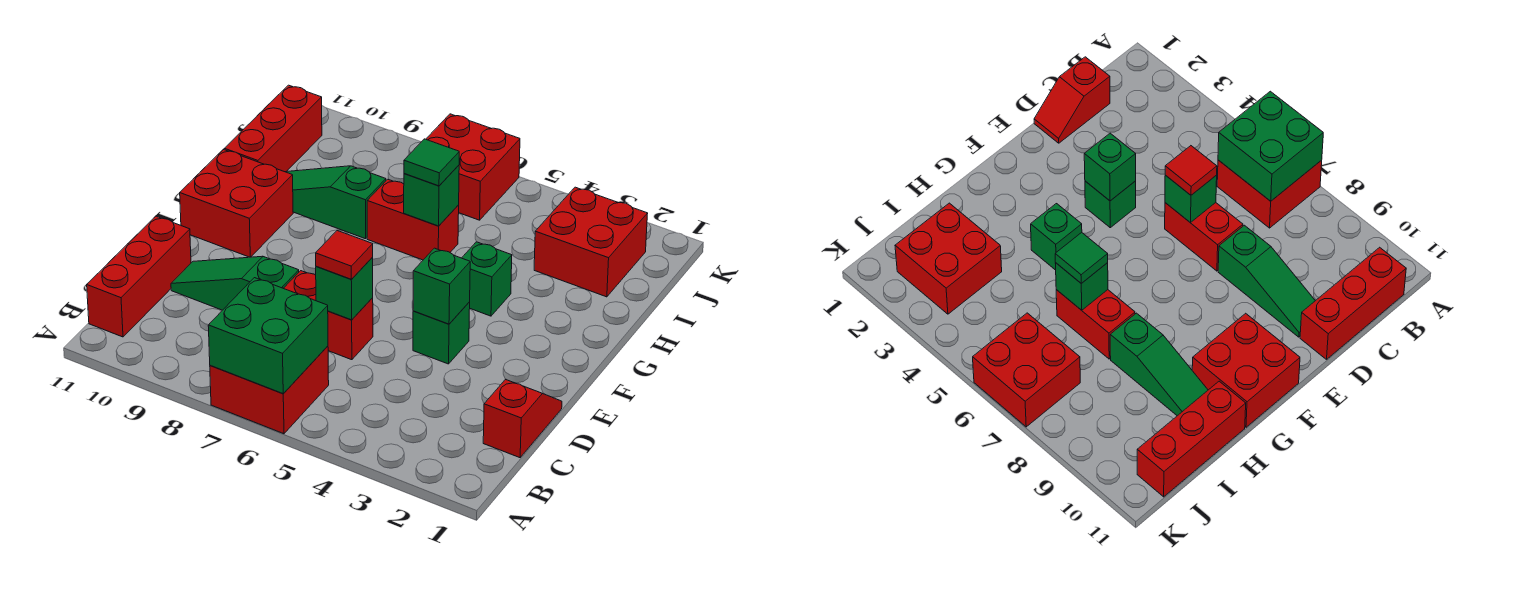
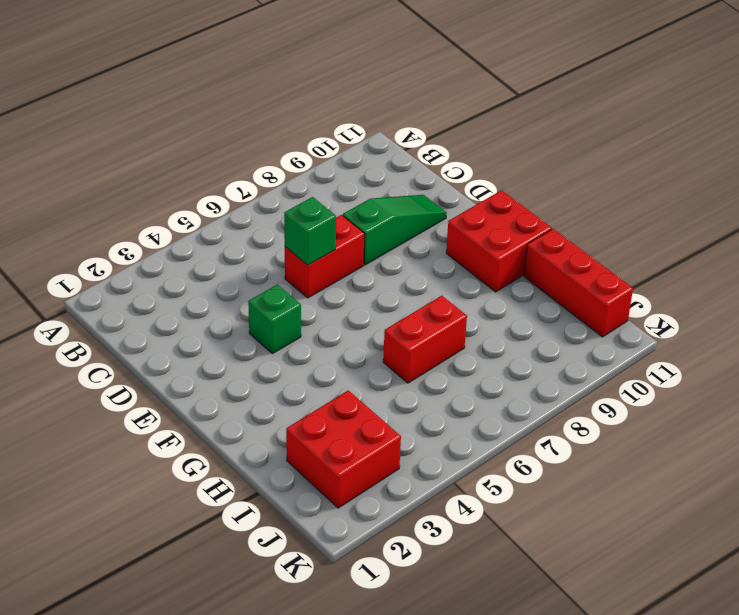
none -> red brick A6:B7 level 1
none -> red brick B11:D11 level 1
none -> red slope C1:D1 level 1 top C

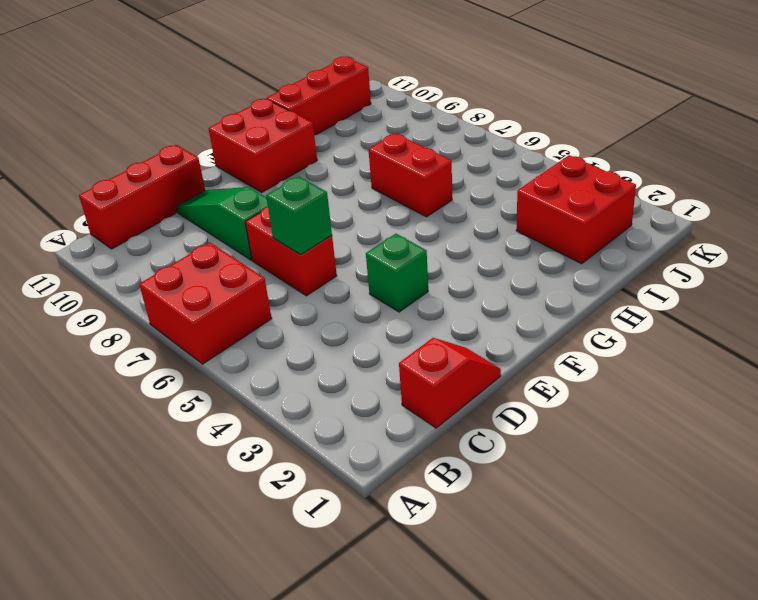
none -> green brick G4 level 1
none -> green slope H8:H10 level 1 top 8
none -> red brick J6:K7 level 1

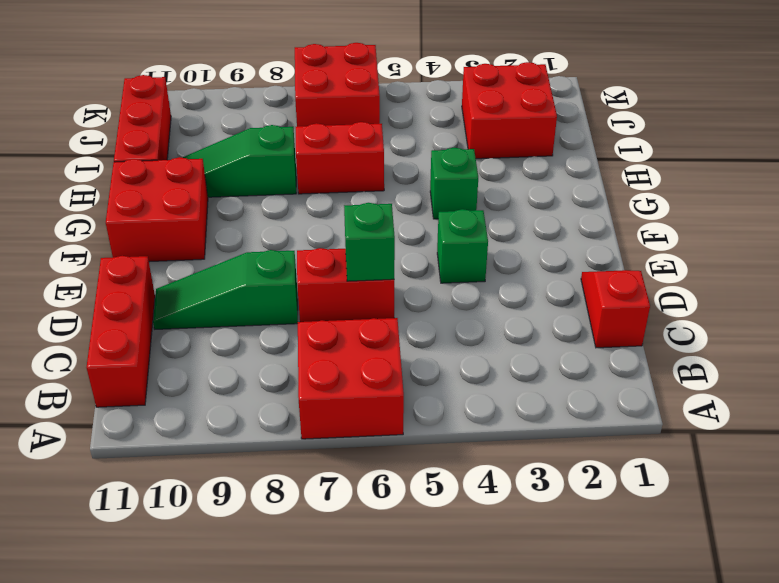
none -> green brick A6:B7 level 2
none -> green brick E4 level 2
none -> green brick H6 level 2

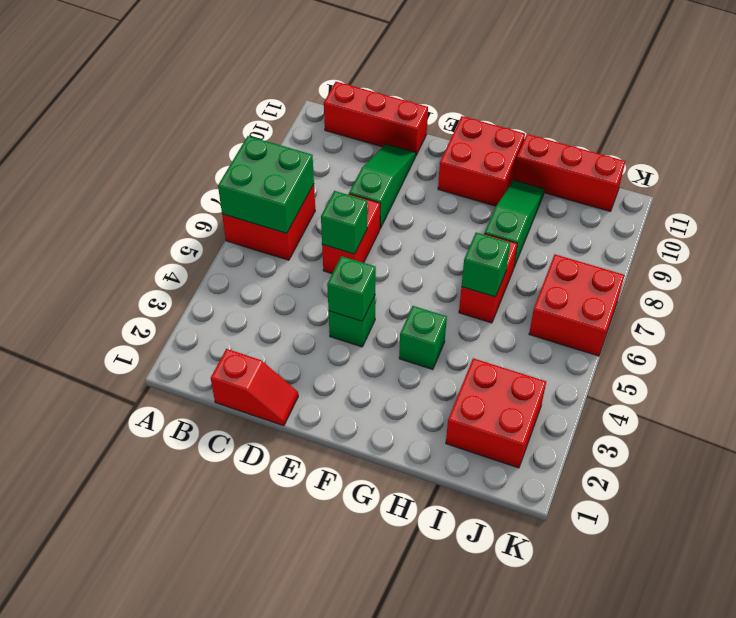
none -> red tile D6 level 3
none -> green tile H6 level 3

